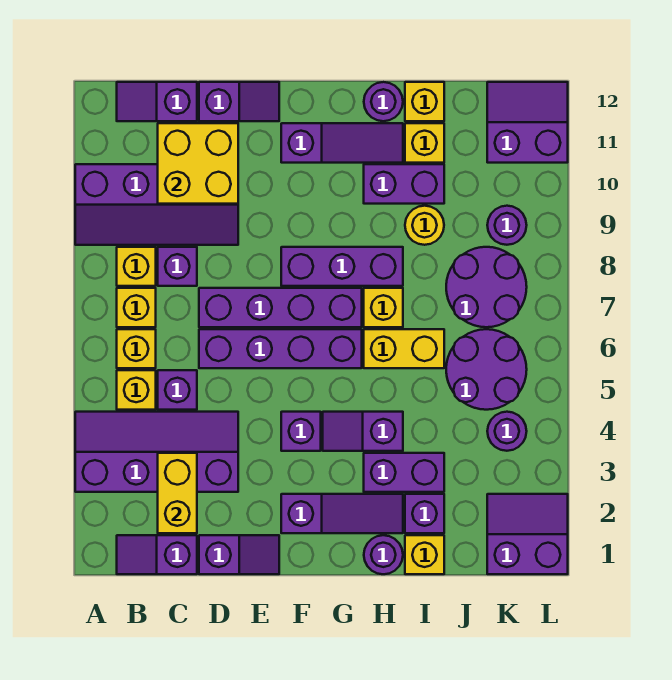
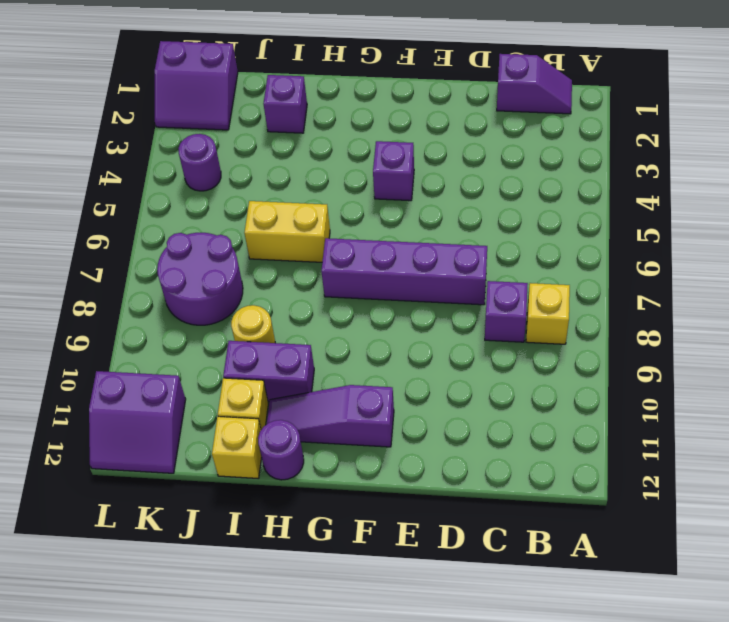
none -> purple slope A3:D4 level 1 top 3
none -> purple slope A9:D10 level 1 top 10
none -> yellow brick B5 level 1
none -> yellow brick B6 level 1

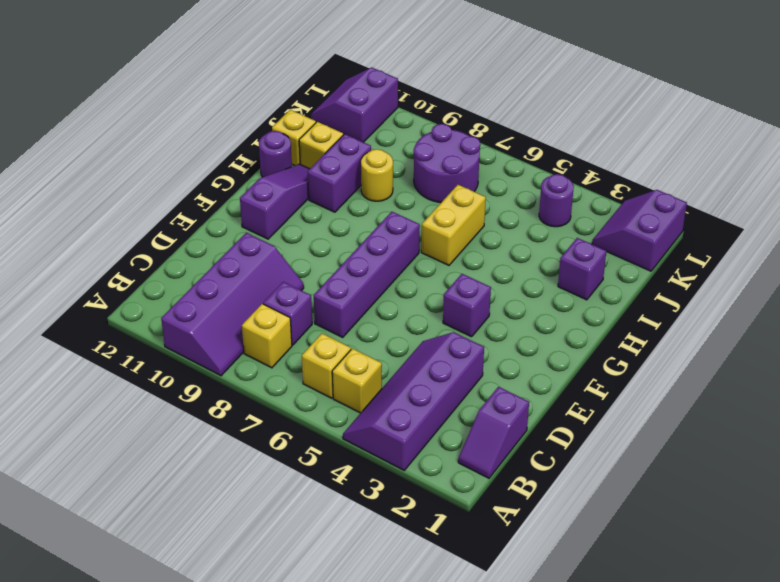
none -> yellow brick B7 level 1
none -> purple slope B12:C12 level 1 top C
none -> purple brick C5 level 1
none -> purple slope D1:E1 level 1 top D

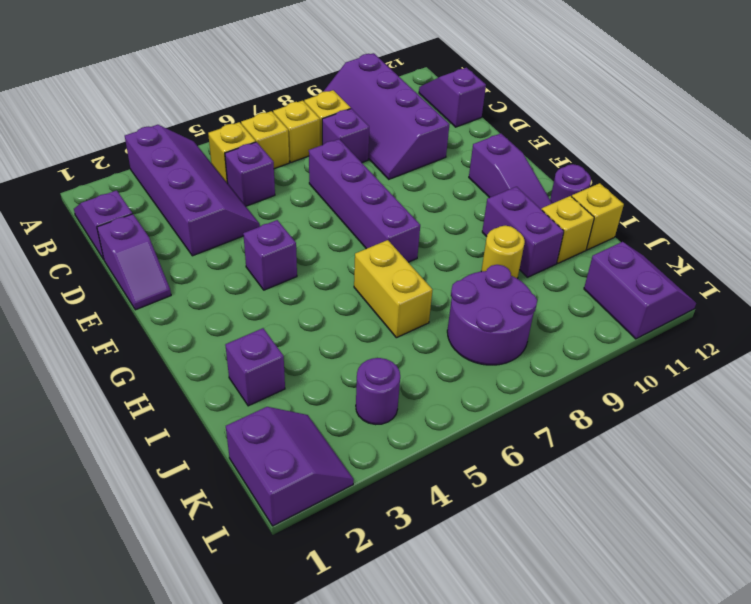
none -> purple brick D6:G6 level 1
none -> purple slope D12:E12 level 1 top D
none -> purple slope F2:H2 level 1 top F
none -> purple brick F8:H8 level 1

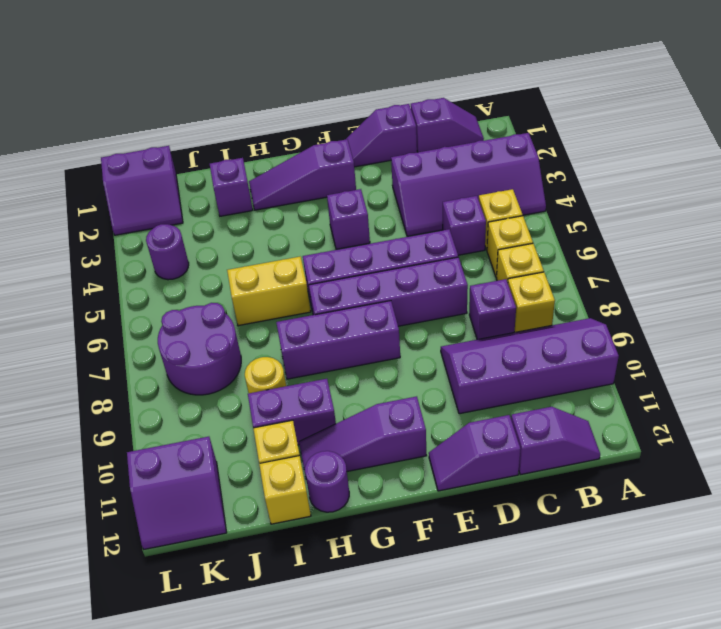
none -> purple slope G4:H4 level 1 top H
none -> purple round brick H1 level 1
none -> purple brick H3:I3 level 1
none -> yellow brick H7 level 1

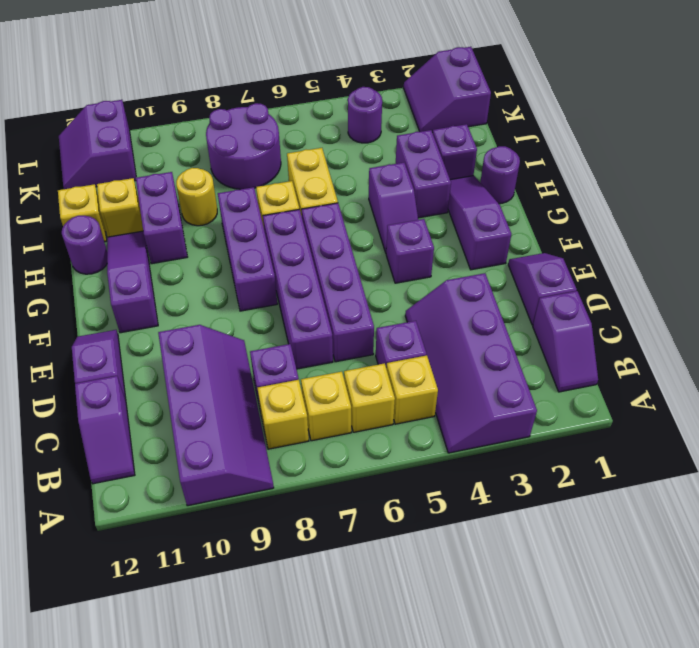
none -> yellow brick I1 level 1
none -> purple round brick J5:K6 level 1
none -> purple round brick K9 level 1
none -> yellow brick C2:C3 level 2

